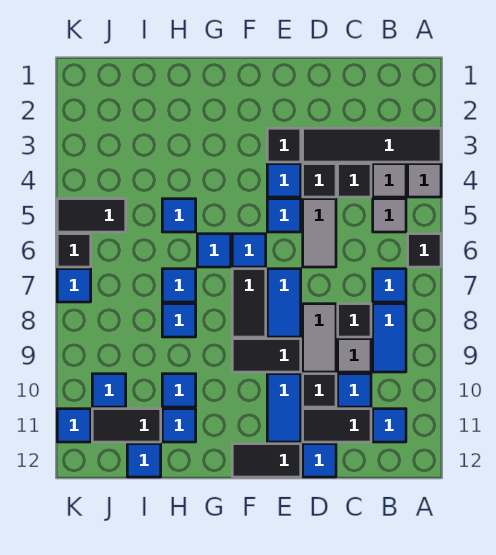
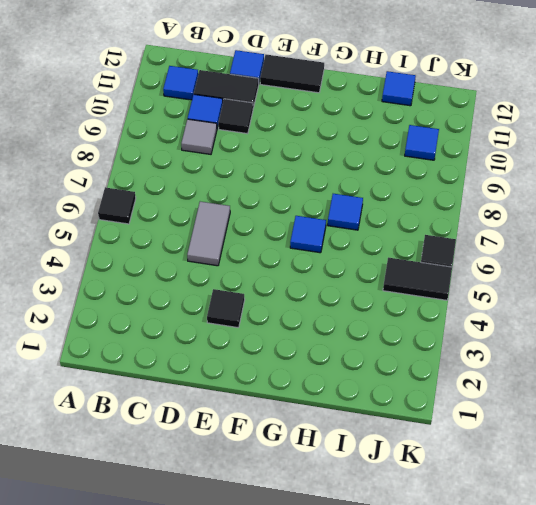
none -> black tile A3:D3 level 1
none -> grey tile A4 level 1
none -> grey tile B4 level 1
none -> grey tile B5 level 1

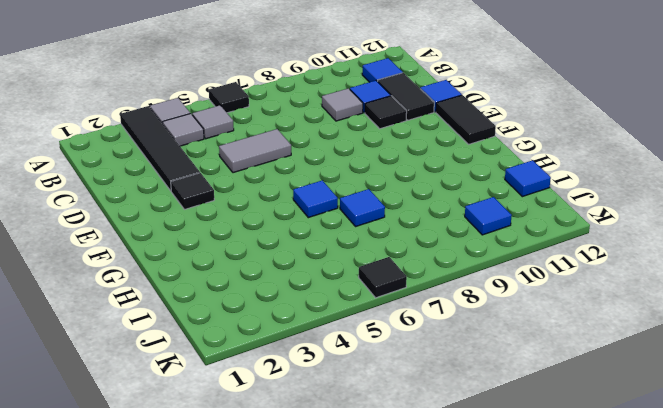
none -> blue tile B7 level 1
none -> blue tile B8:B9 level 1
none -> black tile C4 level 1
none -> black tile C8 level 1

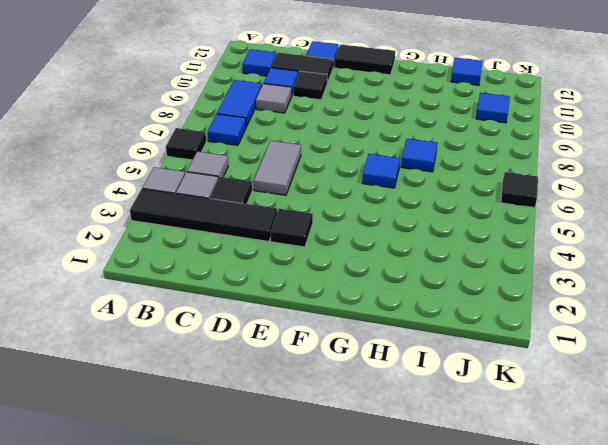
none -> black tile C8 level 1
none -> black tile D4 level 1
none -> grey tile D8:D9 level 1
none -> blue tile E4 level 1

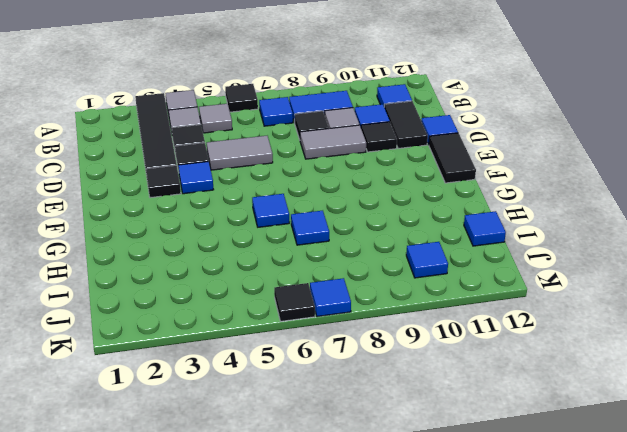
none -> blue tile E5 level 1
none -> blue tile E7:E8 level 1
none -> black tile E9:F9 level 1
none -> blue tile E10:E11 level 1

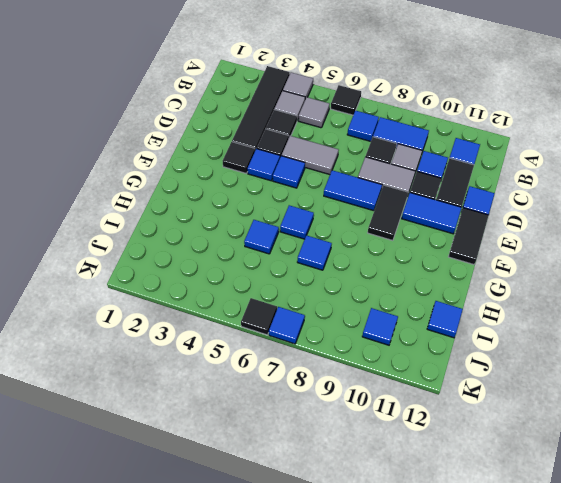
none -> blue tile F6 level 1
none -> black tile F7:F8 level 1
none -> blue tile H8 level 1
none -> blue tile H10 level 1

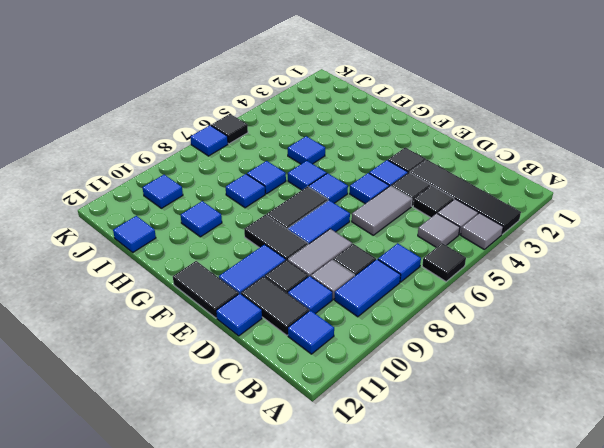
none -> blue tile H11 level 1
none -> black tile I11:J11 level 1
none -> black tile J5:K5 level 1
none -> blue tile K11 level 1

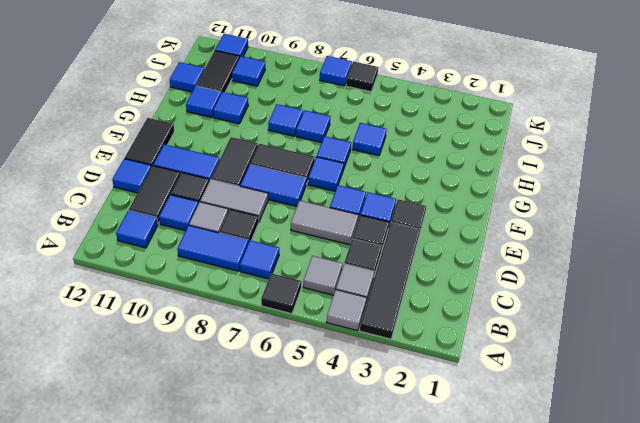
none -> black tile J5:K5 level 1

